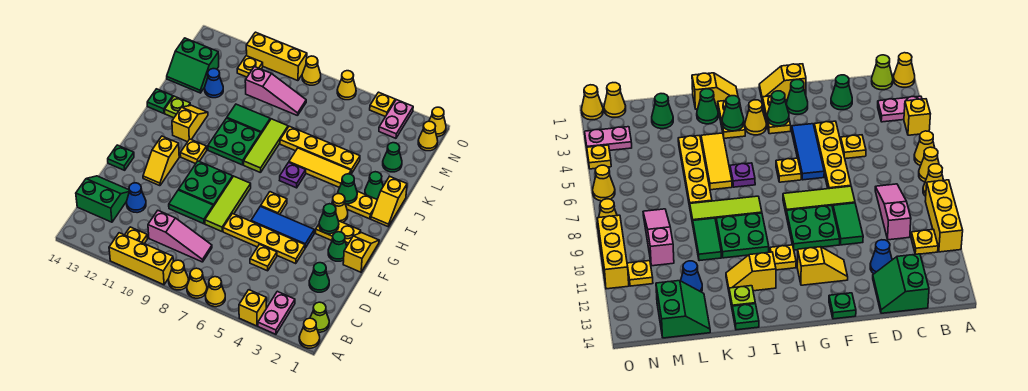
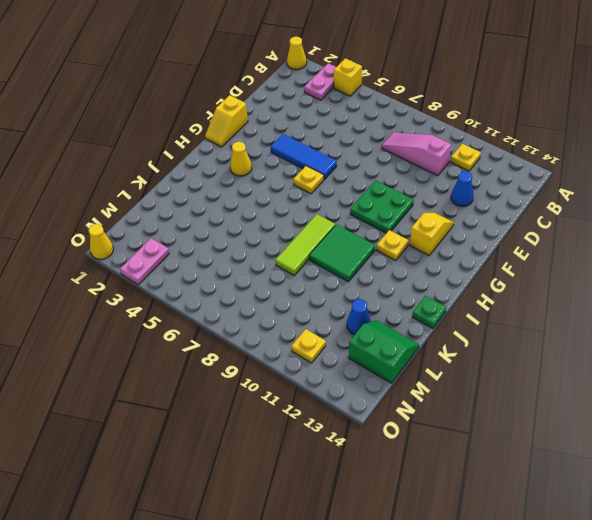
green tile I9:J10 level 1 -> green plate I9:J10 level 1
none -> yellow cone A6 level 1
none -> yellow cone A7 level 1
none -> yellow cone A8 level 1
none -> yellow brick A9:A11 level 1

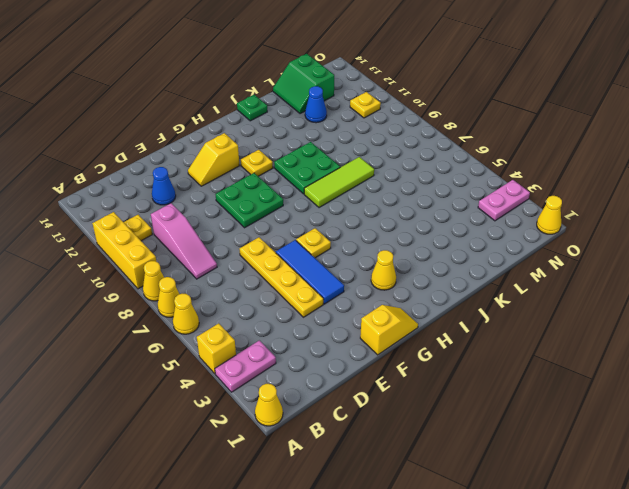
none -> lime cone B1 level 1
none -> green slope C13:D14 level 1 top C
none -> green cone D2 level 1
none -> yellow plate D5 level 1

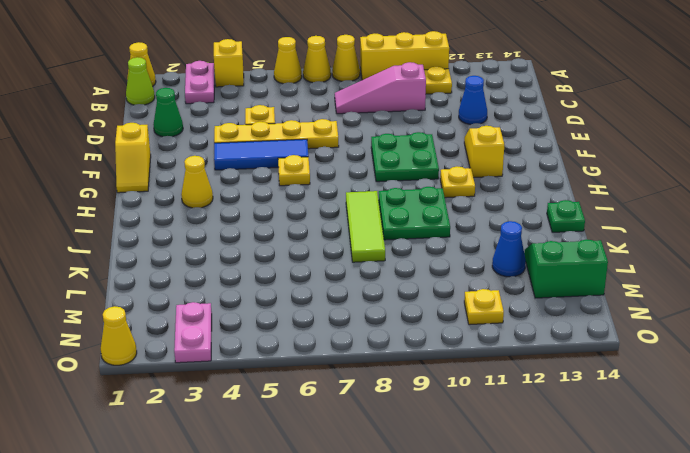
none -> green slope C13:D14 level 1 top C
none -> lime tile E8:G8 level 1
none -> green tile E9:E10 level 1
none -> green cone F2 level 1

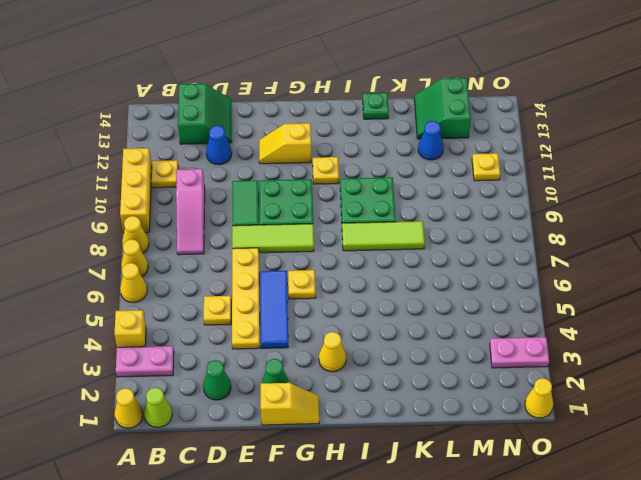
none -> green plate F14 level 1
none -> yellow plate G2:G3 level 1
none -> yellow slope I1:J1 level 1 top J
none -> yellow plate I2:I3 level 1

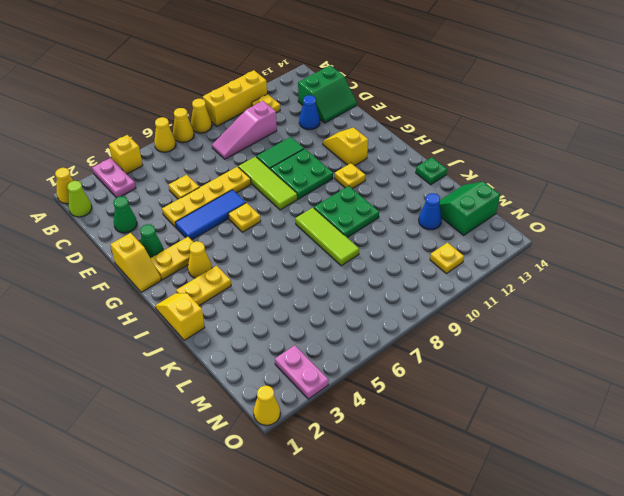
none -> green plate F14 level 1
none -> purple plate I6 level 1
none -> yellow slope I12:J12 level 1 top I
none -> green cone J2 level 1

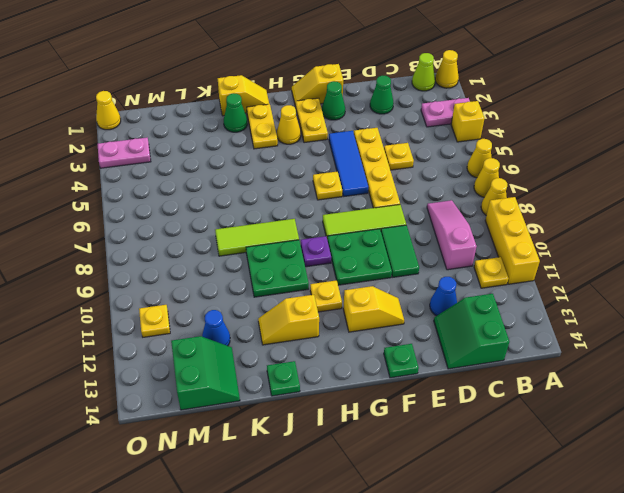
purple plate H9 level 1 -> purple plate I6 level 1
none -> yellow tile J4:J6 level 1
none -> lime plate J13 level 1
none -> yellow plate K4:K7 level 1
none -> green tile K9:K10 level 1

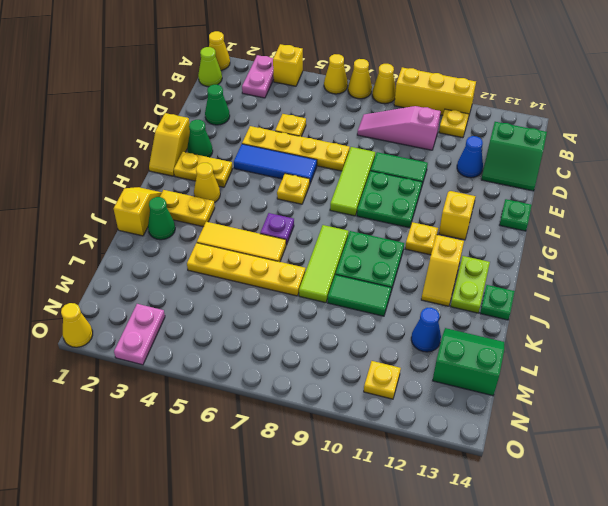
lime plate I13:J13 level 1 -> lime plate J13 level 1
none -> green cone L2 level 1
none -> pink slope M8:M10 level 1 top 10
none -> yellow cone N1 level 1
none -> yellow plate O4 level 1

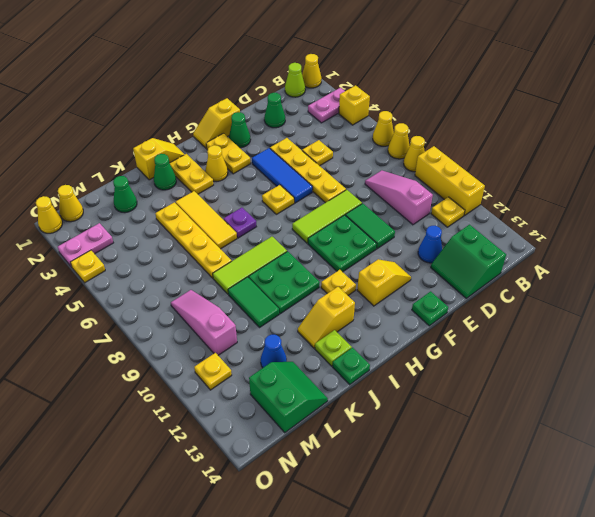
none -> yellow cone O6 level 1
none -> yellow cone O8 level 1
none -> yellow brick O9:O11 level 1
none -> green cone G3 level 2

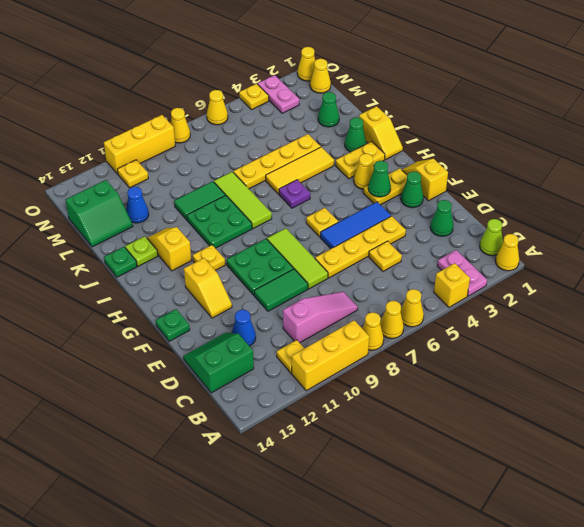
none -> pink slope M8:M10 level 1 top 10
none -> green cone I3 level 2

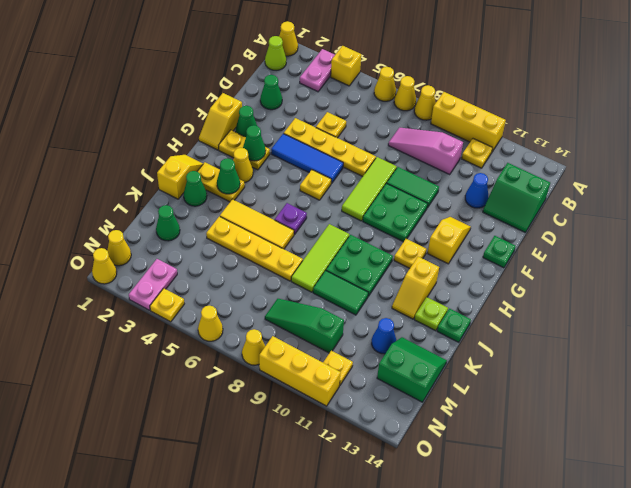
green slope M8:M10 level 1 top 10 -> pink slope M8:M10 level 1 top 10

